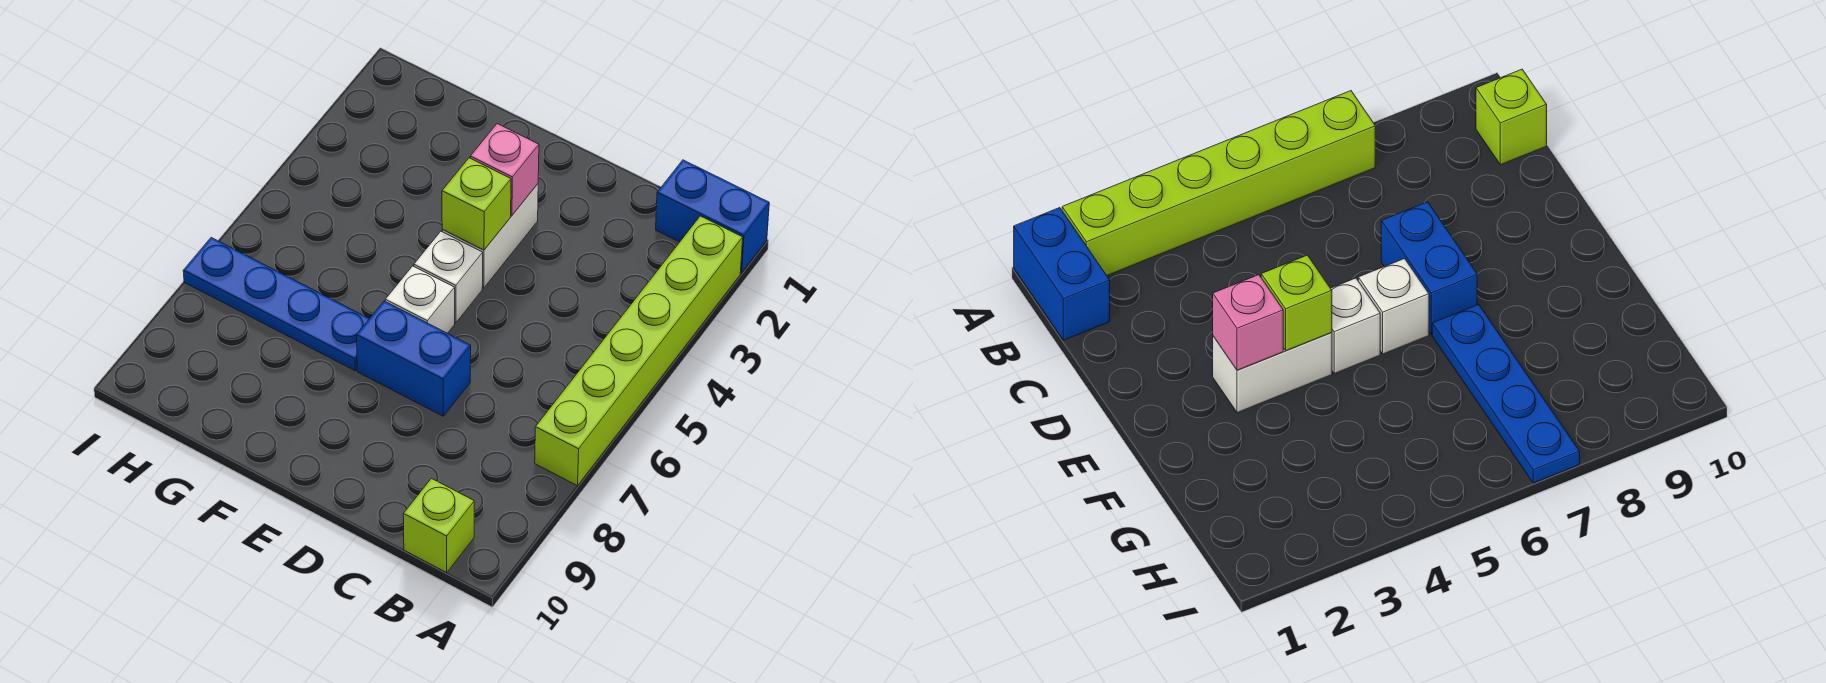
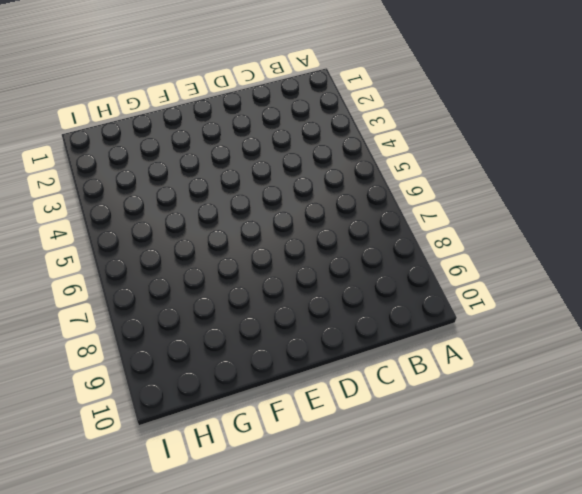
none -> blue brick A1:B1 level 1
none -> lime brick A2:A7 level 1

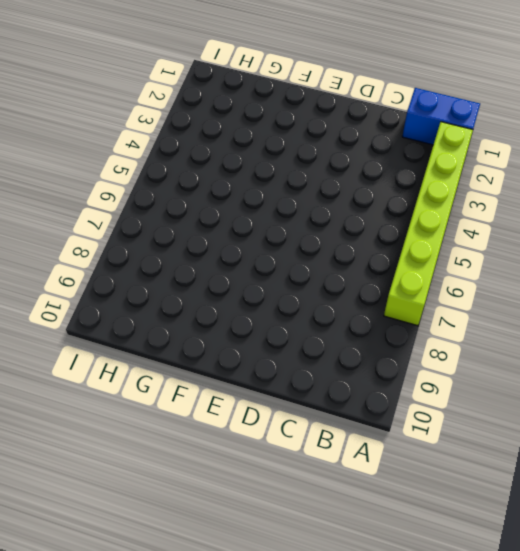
none -> lime brick B10 level 1
none -> blue brick D7:E7 level 1

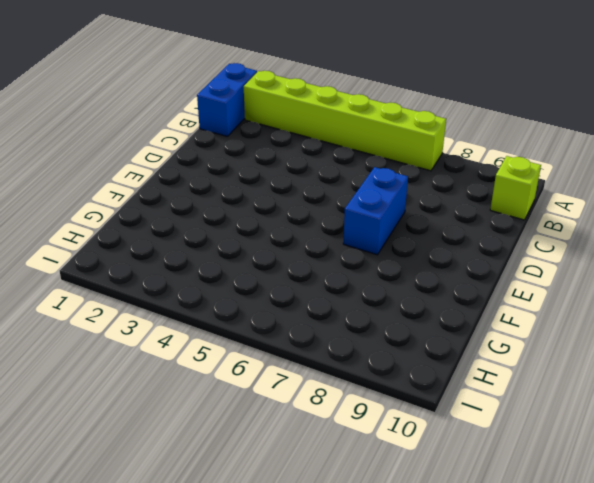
none -> white brick E3:E4 level 1
none -> white brick E5 level 1

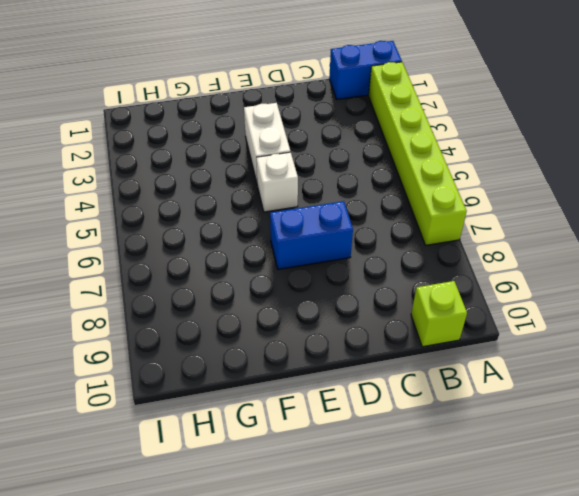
none -> white brick E6 level 1
none -> blue plate F7:I7 level 1

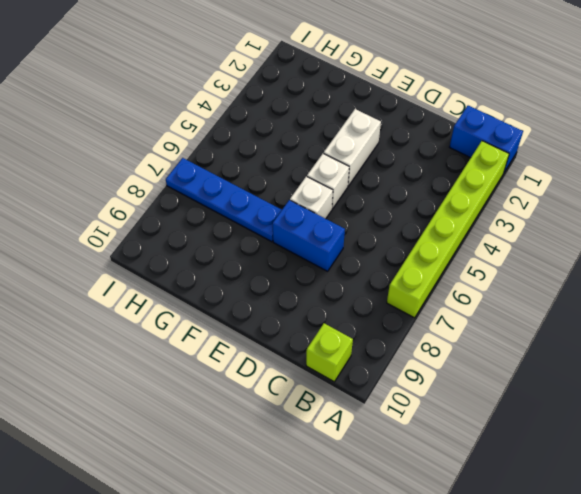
none -> pink brick E3 level 2
none -> lime brick E4 level 2

